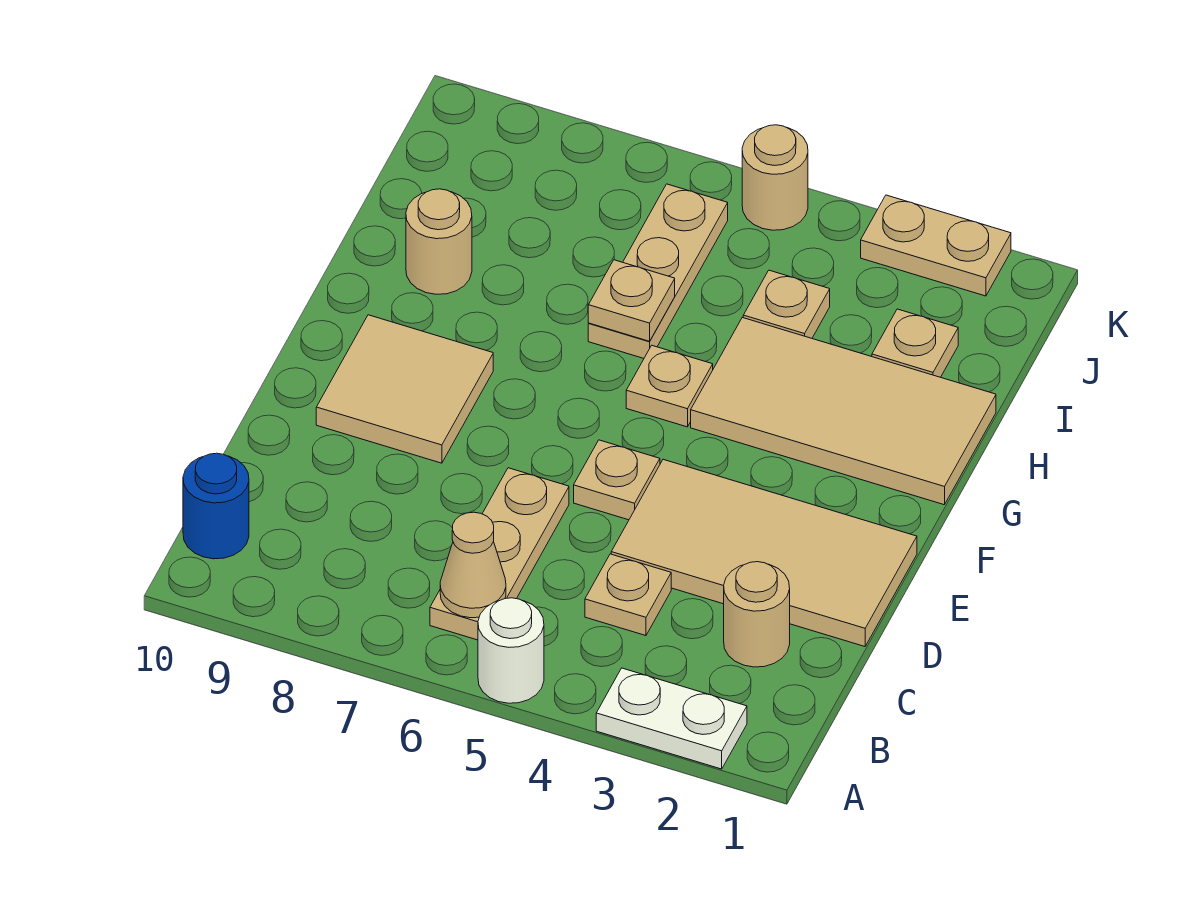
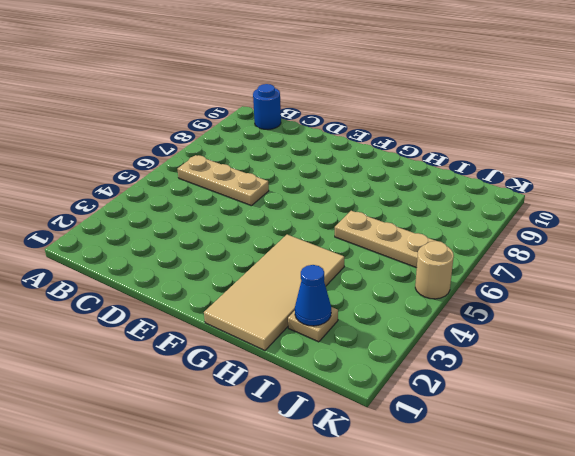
blue cone I2 level 2 -> none
none -> white plate A2:A3 level 1
none -> white round brick A5 level 1
none -> tan round brick C2 level 1

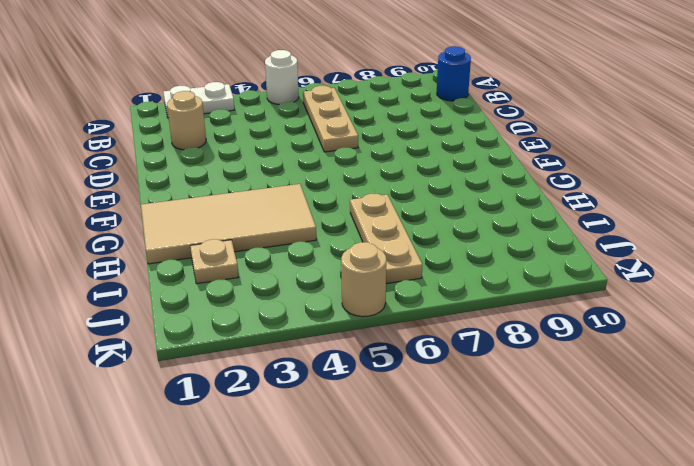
none -> tan plate C4 level 1
none -> tan tile D1:E4 level 1
none -> tan plate E5 level 1

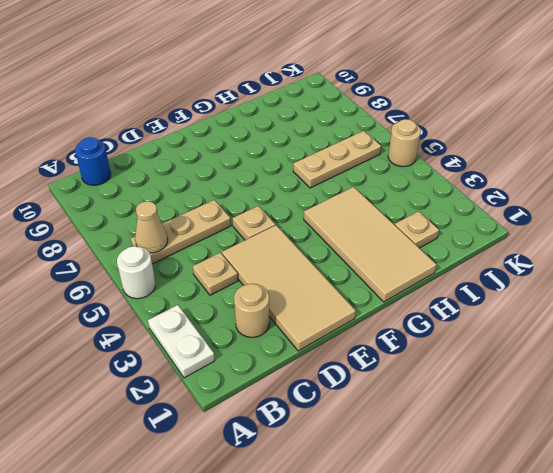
none -> tan tile E8:F9 level 1
none -> tan plate G5 level 1
none -> tan round brick H9 level 1

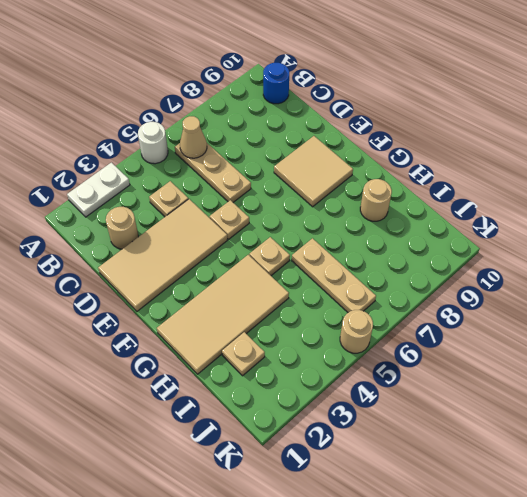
none -> tan plate I4 level 1
none -> tan plate K2:K3 level 1
none -> tan plate H6 level 2

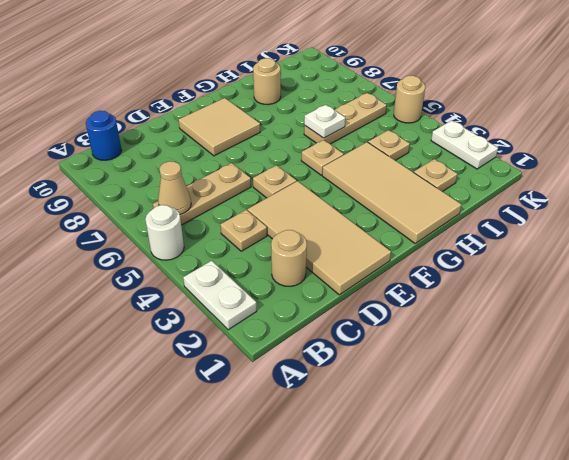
white plate H6 level 2 -> tan plate H6 level 2
white plate K2:K3 level 1 -> tan plate K2:K3 level 1

